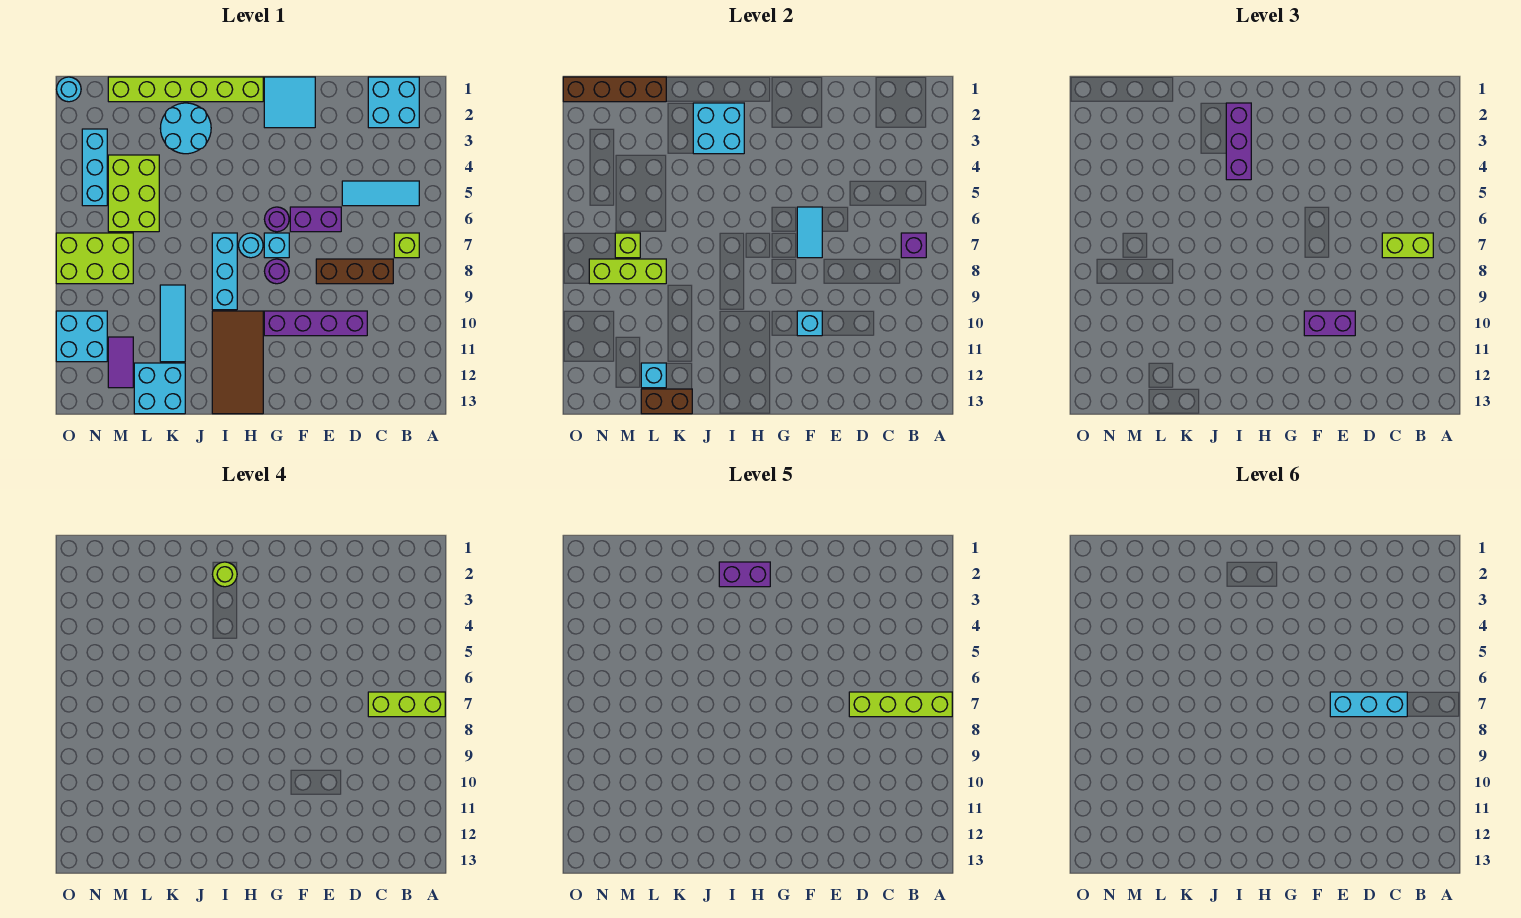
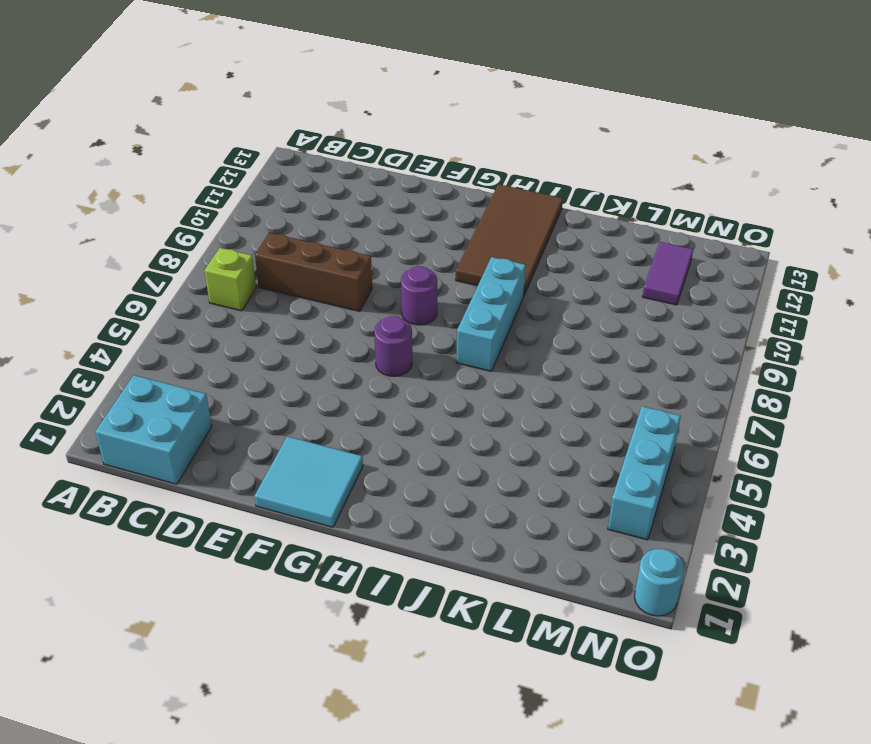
none -> cyan tile B5:D5 level 1
none -> purple brick D10:G10 level 1
none -> purple brick E6:F6 level 1
none -> cyan brick G7 level 1

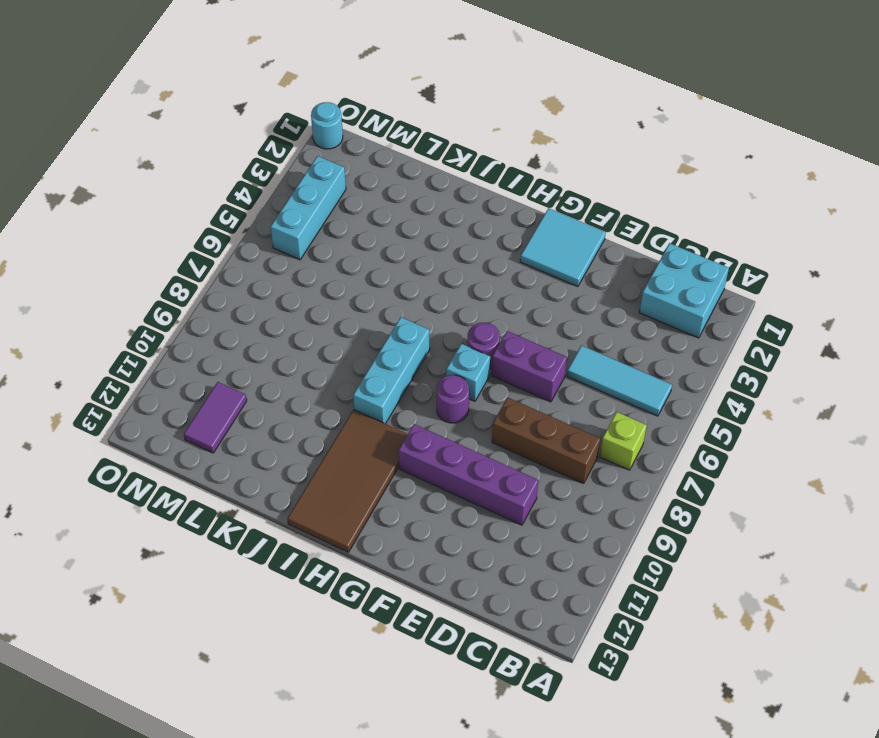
none -> lime brick H1:M1 level 1
none -> cyan round brick H7 level 1
none -> cyan round brick J2:K3 level 1
none -> cyan tile K9:K11 level 1

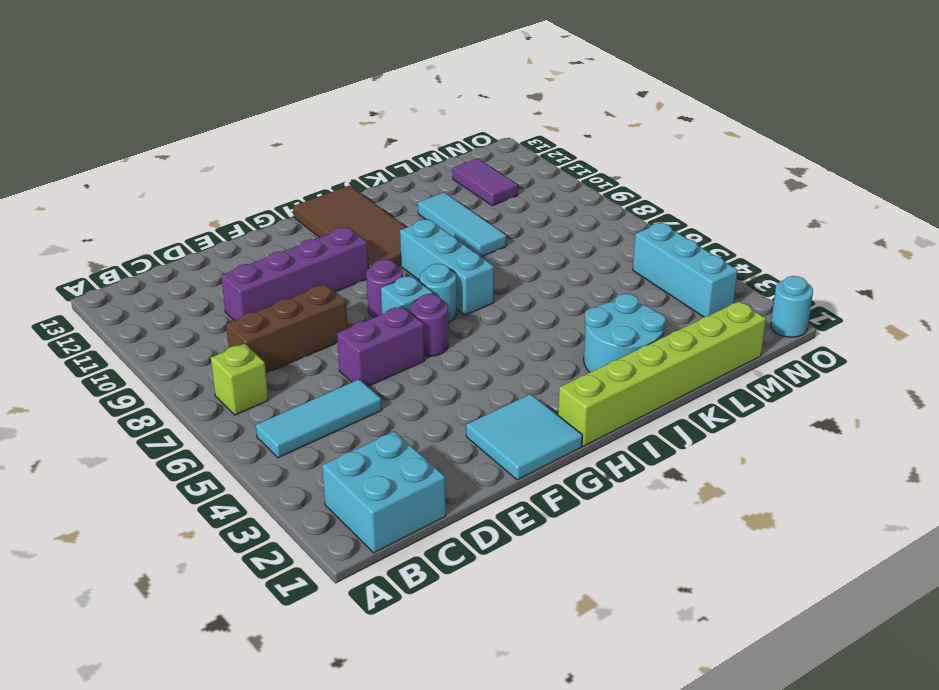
none -> cyan brick K12:L13 level 1
none -> lime brick L4:M6 level 1
none -> lime brick M7:O8 level 1
none -> cyan brick N10:O11 level 1

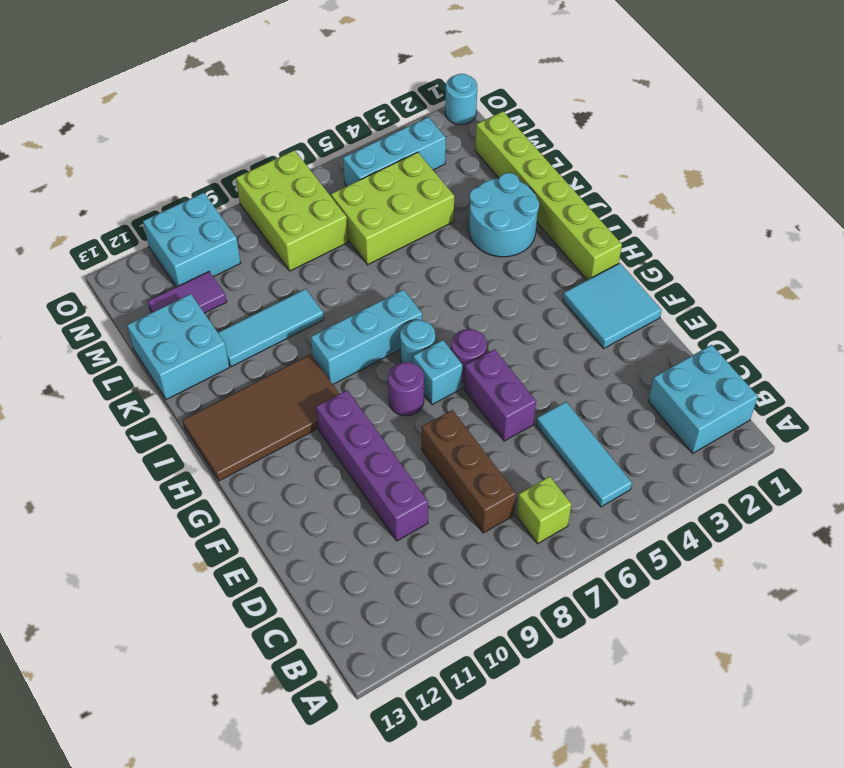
none -> purple brick B7 level 2
none -> cyan tile F6:F7 level 2
none -> cyan brick F10 level 2
none -> cyan brick I2:J3 level 2

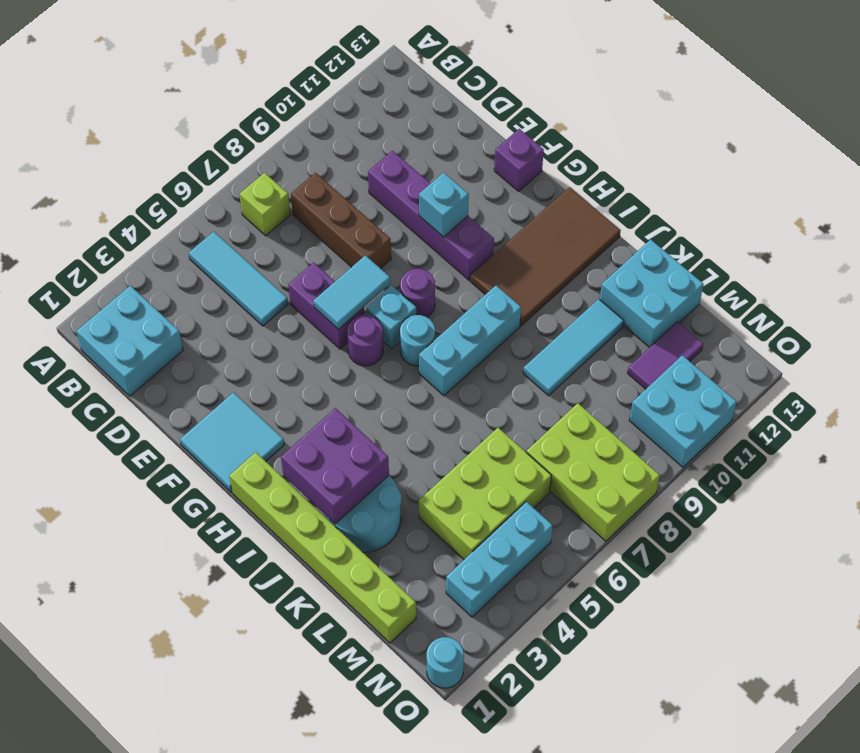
purple brick F13 level 1 -> purple brick B7 level 2
purple brick I2:J3 level 2 -> cyan brick I2:J3 level 2
none -> brown brick K13:L13 level 2
none -> brown brick L1:O1 level 2
none -> lime brick L8:N8 level 2
none -> cyan brick L12 level 2

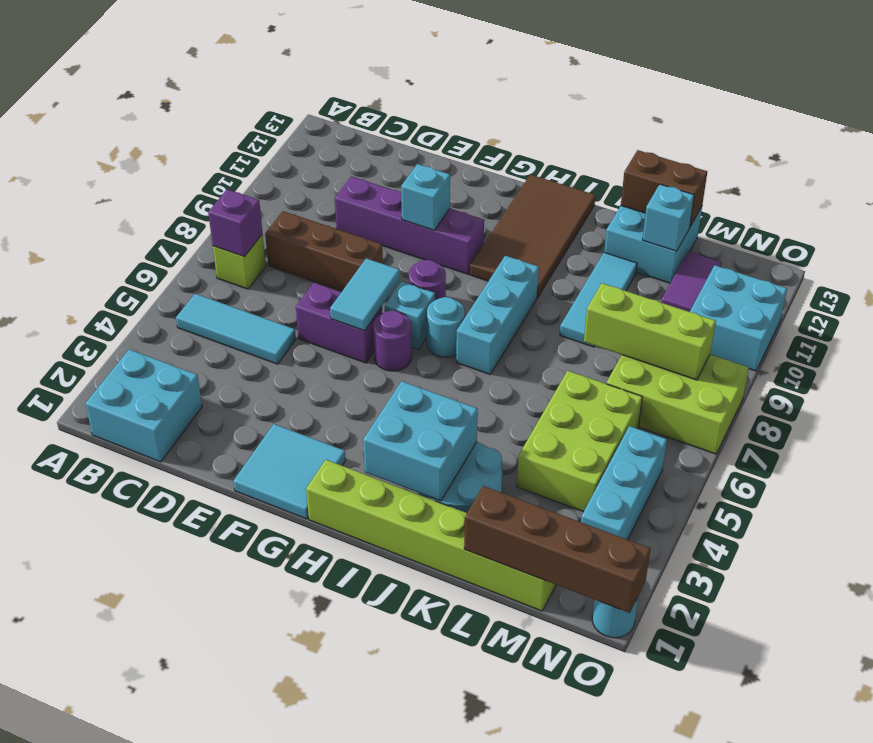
none -> lime brick M7 level 2
none -> lime brick B7:C7 level 3
none -> purple brick E10:F10 level 3
none -> purple brick I2:I4 level 3

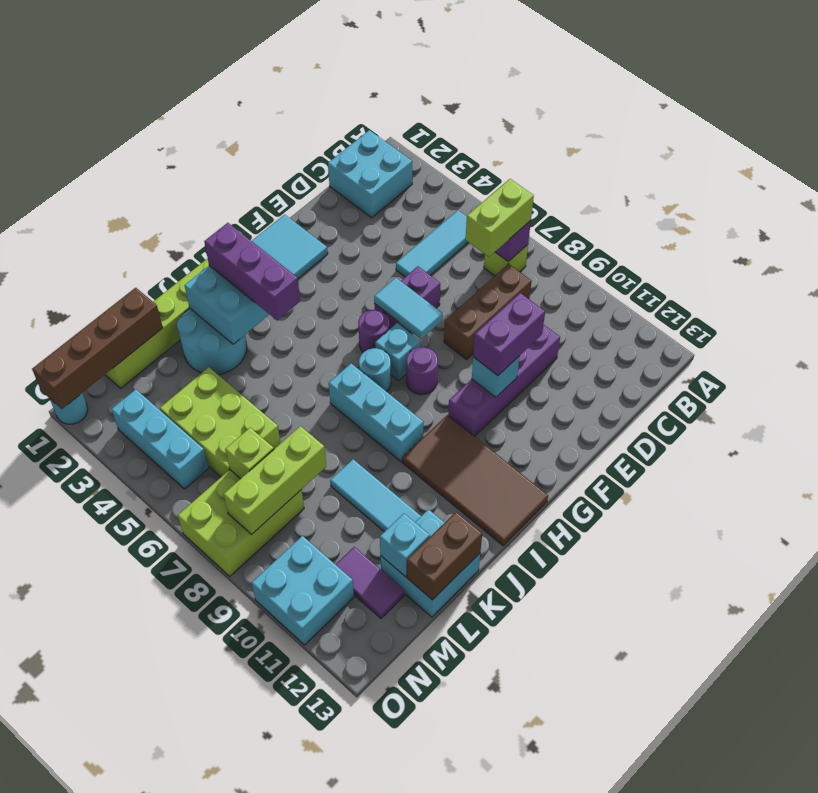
none -> lime brick A7:C7 level 4
none -> lime round brick I2 level 4
none -> lime brick A7:D7 level 5
none -> purple brick H2:I2 level 5

